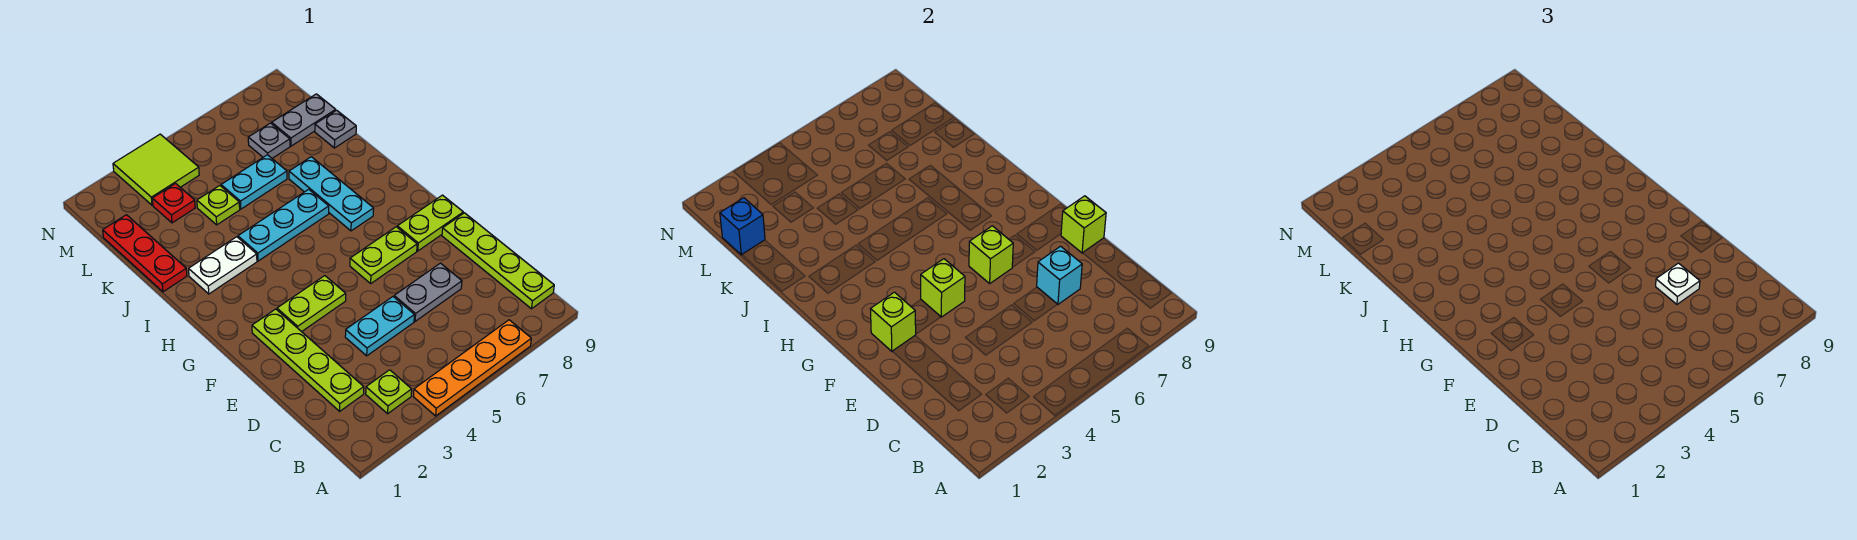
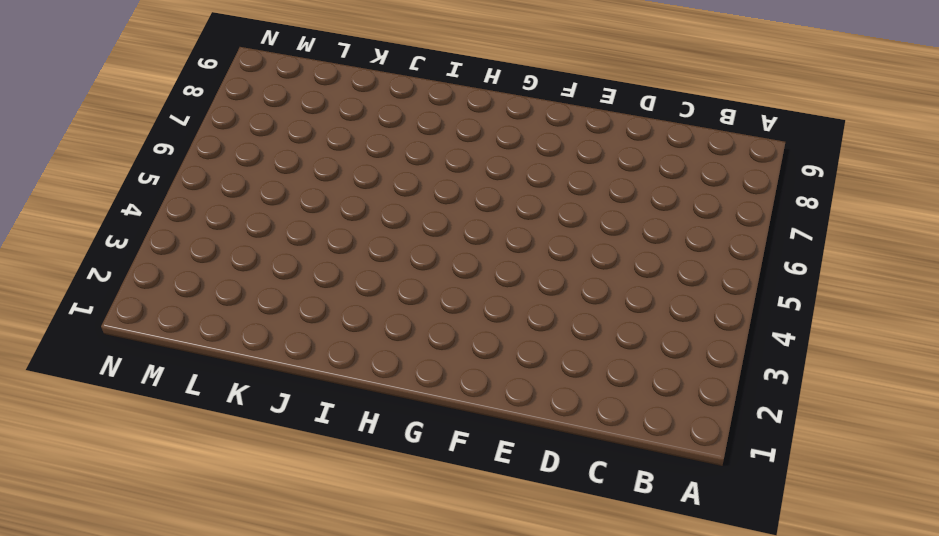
none -> orange plate A4:A7 level 1
none -> lime plate B3 level 1
none -> lime plate B9:E9 level 1

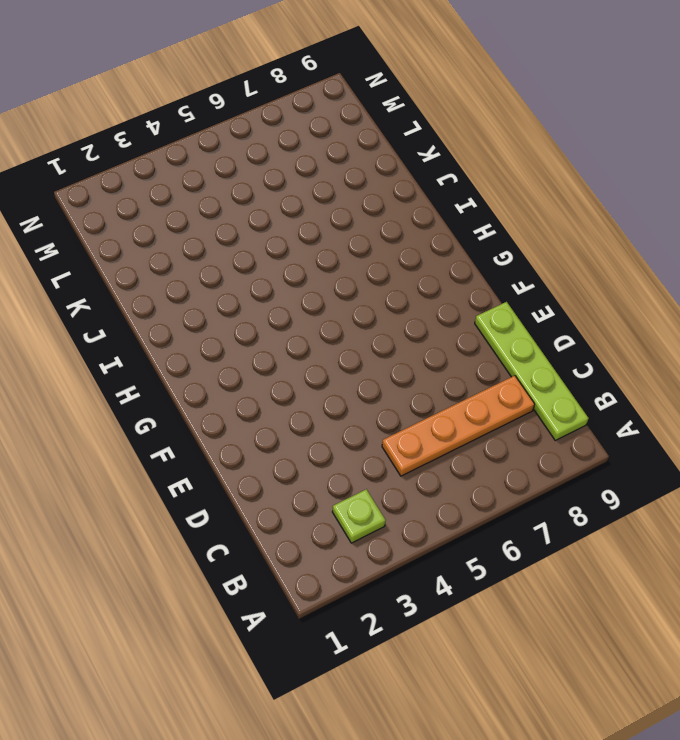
orange plate C5:C8 level 1 -> orange plate A4:A7 level 1
none -> lime plate C2:F2 level 1
none -> cyan plate D4:D5 level 1
none -> grey plate D6:D7 level 1

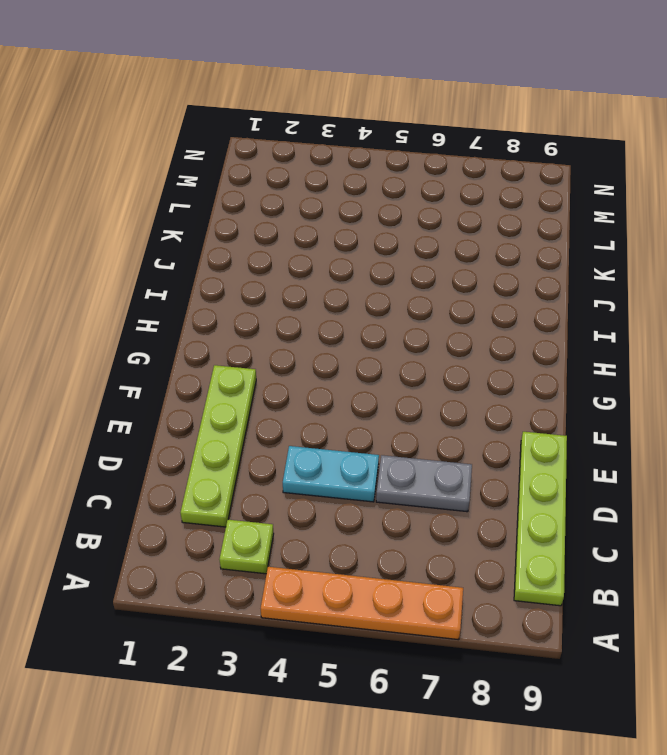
none -> lime plate F3:F4 level 1
none -> lime plate F6:F7 level 1
none -> lime plate F8:F9 level 1

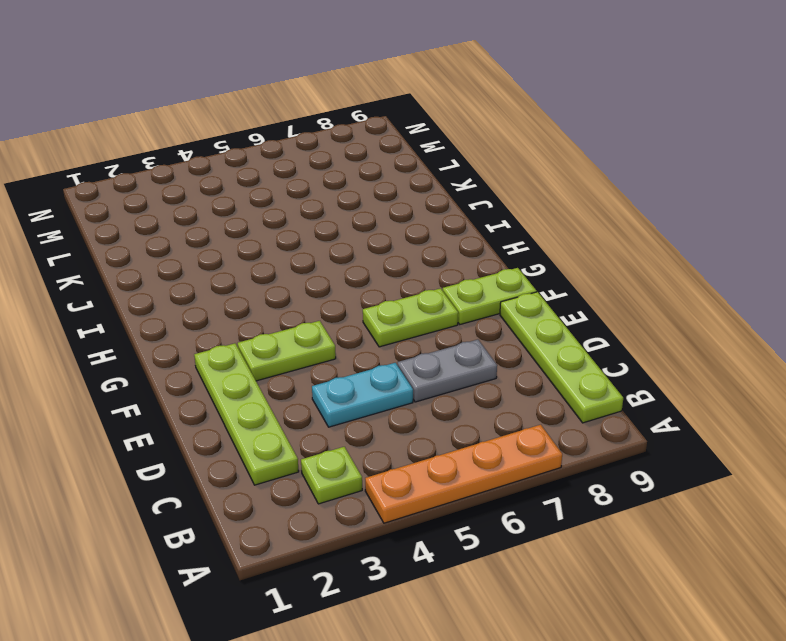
none -> cyan plate H7:J7 level 1
none -> white plate I2:I3 level 1
none -> cyan plate I4:I6 level 1

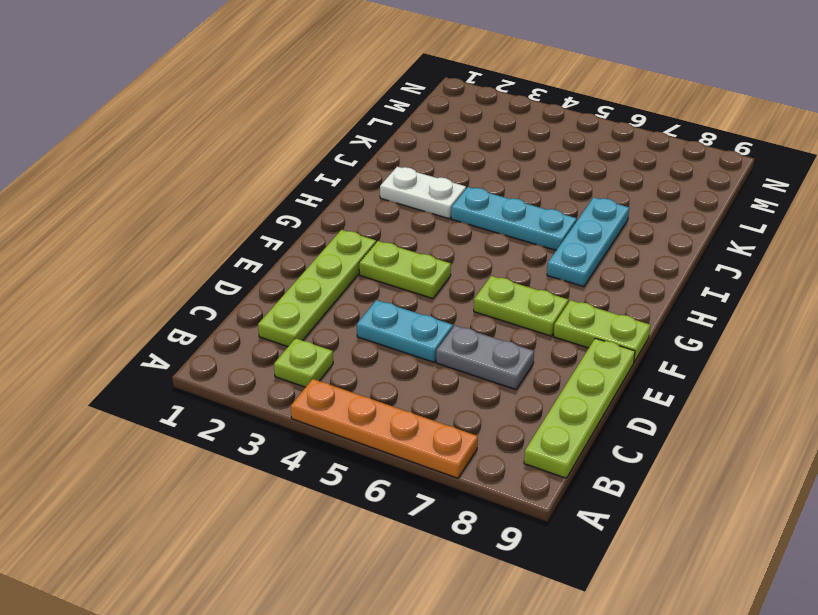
none -> red plate J1:L1 level 1
none -> lime plate K4 level 1
none -> cyan plate K5:K6 level 1

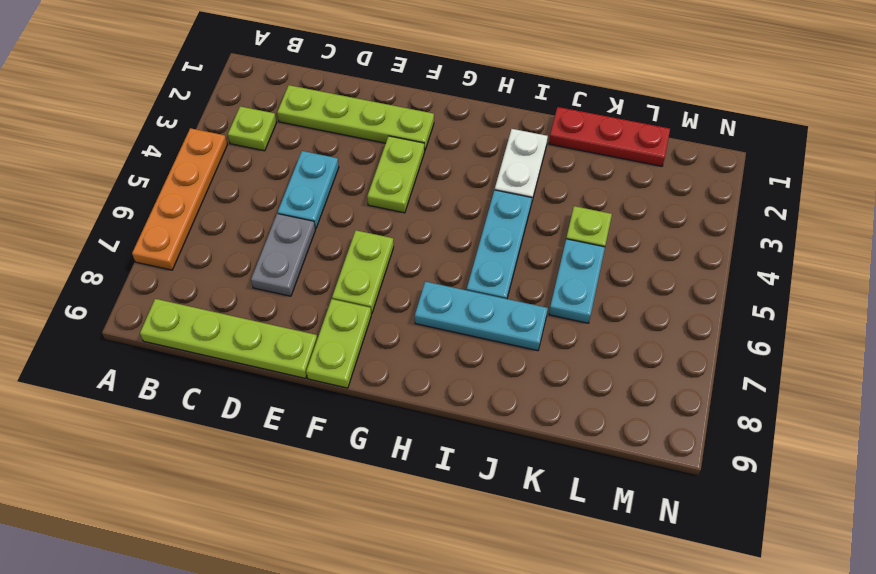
none -> grey plate K9 level 1
none -> red plate L3 level 1
none -> grey plate L7 level 1

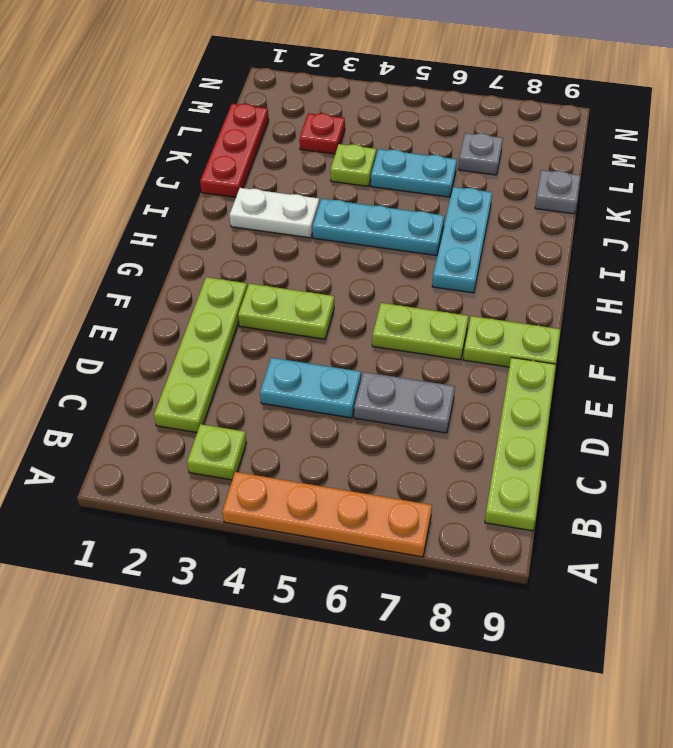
none -> grey plate L8:L9 level 1
none -> lime tile M3:N4 level 1
none -> cyan brick D7 level 2

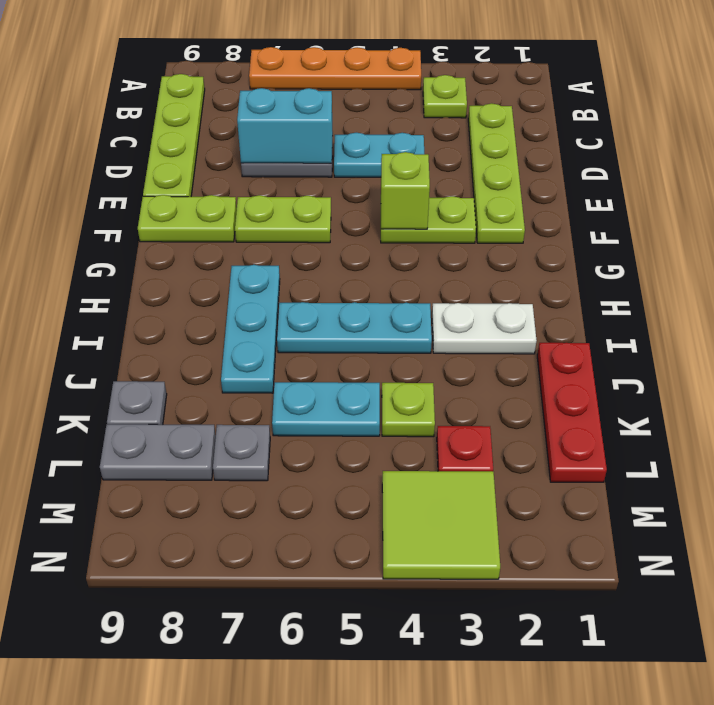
cyan brick D6:D7 level 2 -> cyan brick D7 level 2
none -> lime brick E9 level 2
none -> lime brick F2 level 2
none -> lime brick F6 level 2

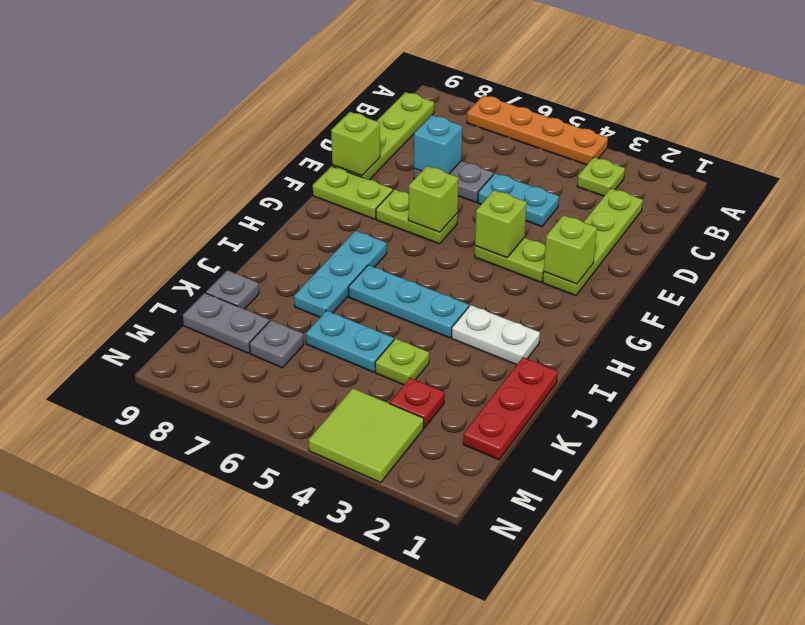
none -> blue brick L1 level 2
none -> white plate D7 level 3

